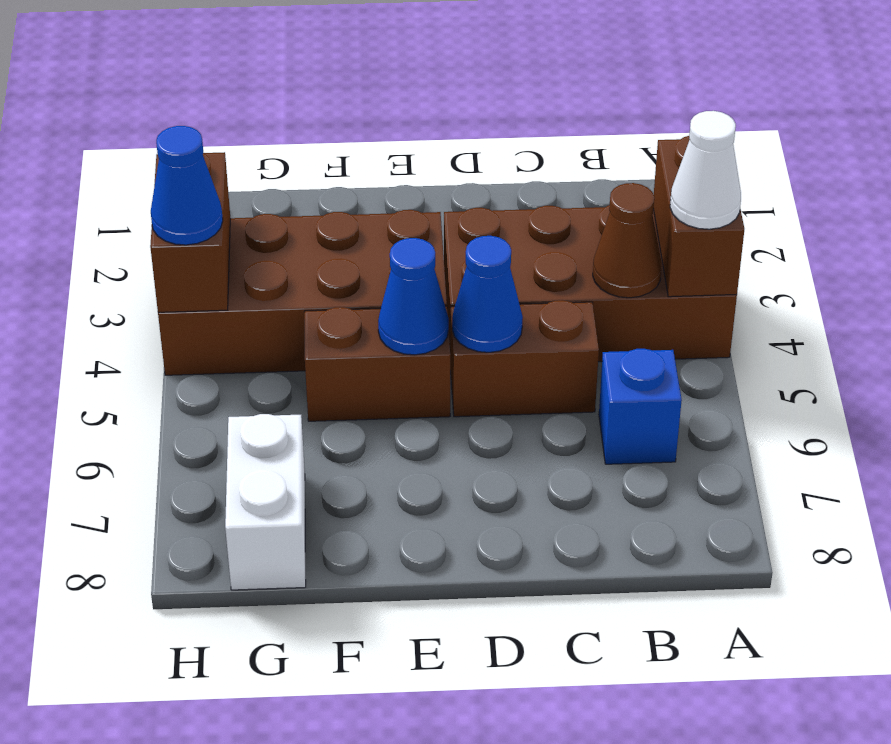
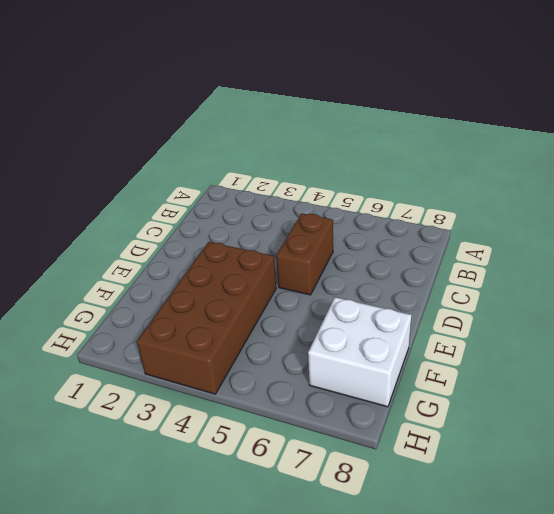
white brick F7:G8 level 1 -> white brick G7:G8 level 1
none -> brown brick A3:D4 level 1
none -> blue brick B6 level 1
none -> brown brick E5:F5 level 1

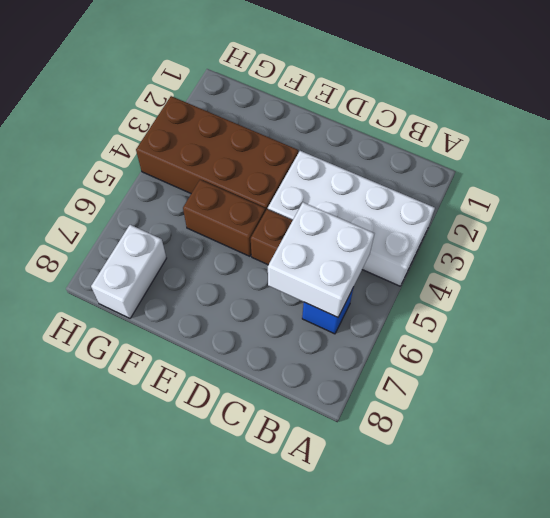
white brick A3:D4 level 1 -> brown brick A3:D4 level 1
white brick B5:C6 level 2 -> none
none -> brown brick A3:A4 level 2
none -> brown cone B4 level 2
none -> blue cone D5 level 2

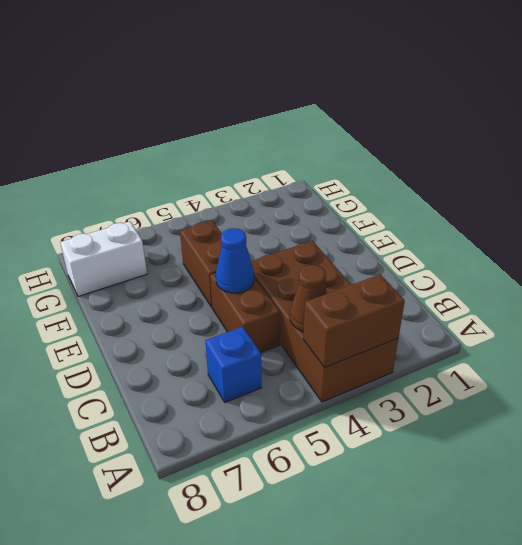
none -> brown brick E3:H4 level 1
none -> blue cone E5 level 2
none -> brown brick H3:H4 level 2

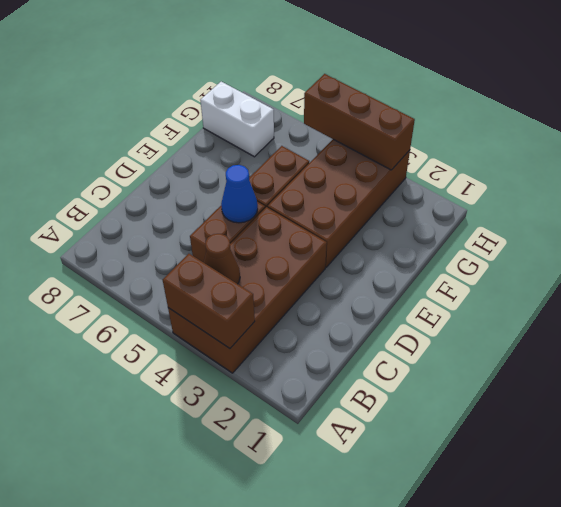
brown brick H3:H5 level 2 -> brown brick H3:H4 level 2
none -> blue brick B6 level 1
none -> blue cone E5 level 2
none -> white cone A4 level 3

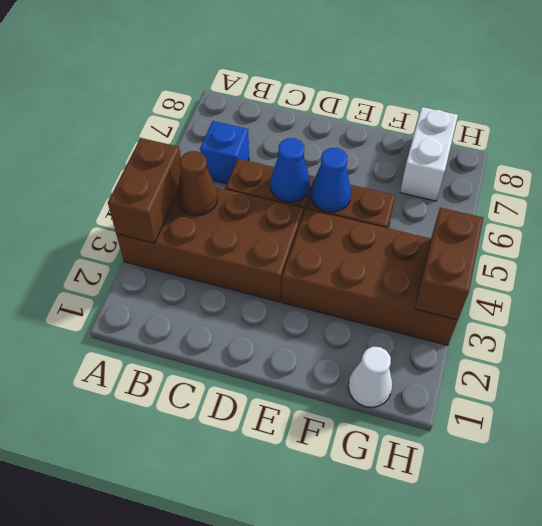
white cone G1 level 1 -> white cone A4 level 3
none -> blue cone H4 level 3

